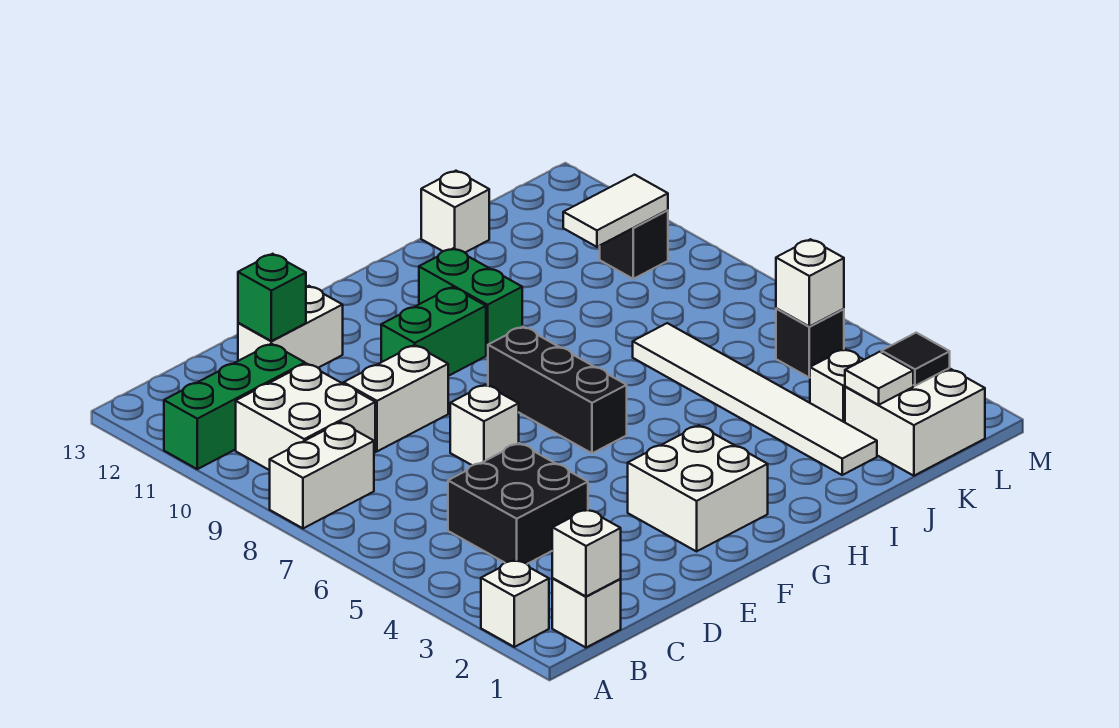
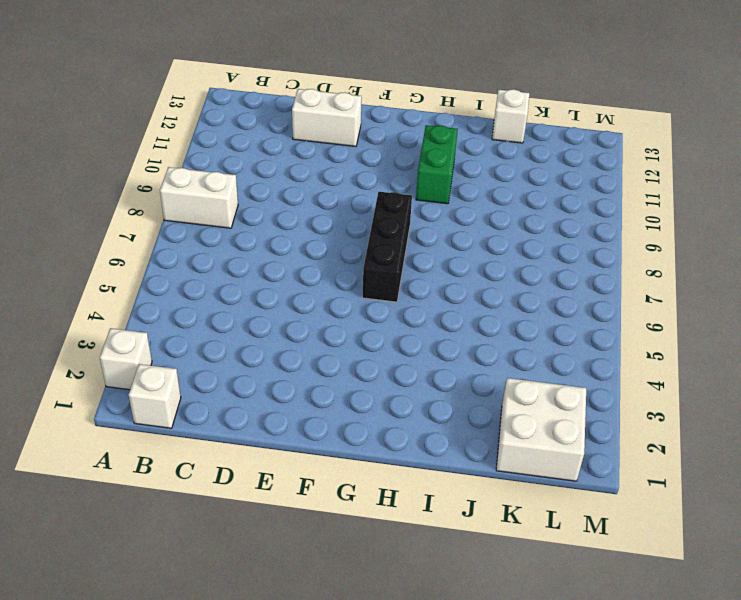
none -> green brick A11:C11 level 1
none -> white brick B9:C10 level 1
none -> black brick C4:D5 level 1

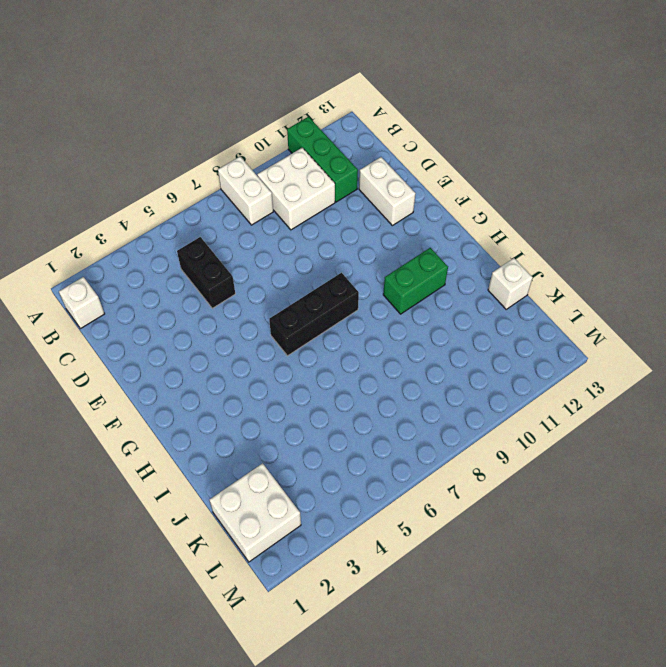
black brick C5:D5 level 1 -> black brick C4:D5 level 1
none -> white brick A2 level 1
none -> white brick D9:E9 level 1
none -> white brick E7 level 1

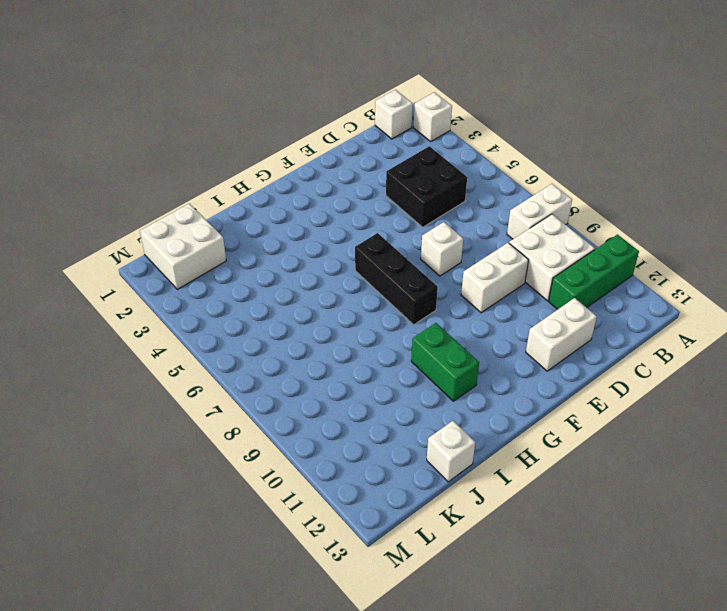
none -> white brick F2:G3 level 1
none -> green brick F10:G10 level 1
none -> white tile J2:J7 level 1

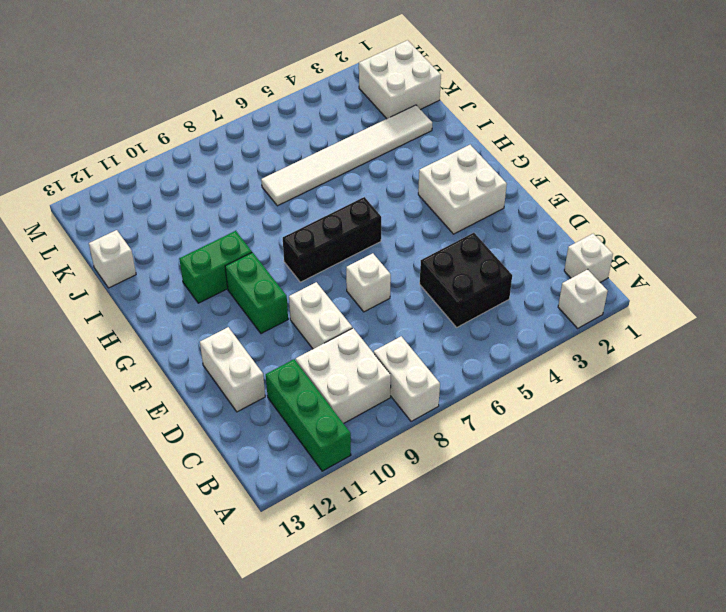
none -> white brick K3 level 1
none -> black brick L5 level 1
none -> black brick L10 level 1

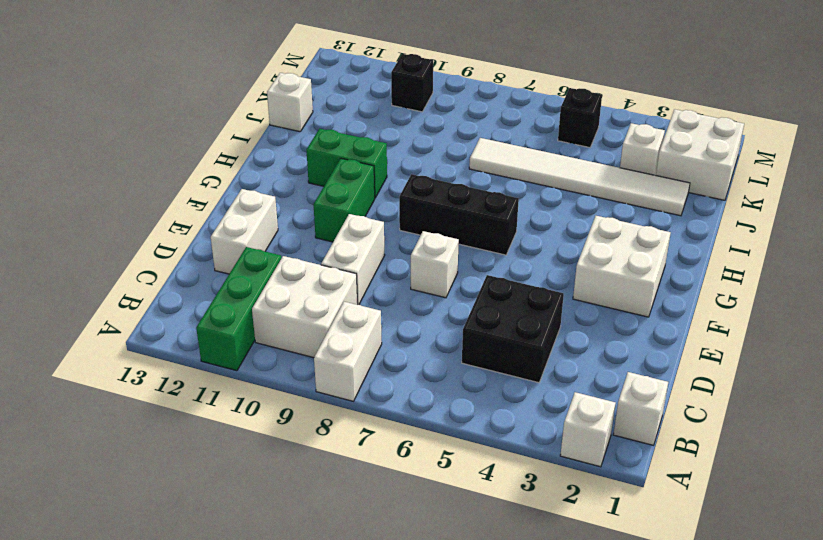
none -> white brick B1 level 2
none -> green brick D12 level 2
none -> white tile K2 level 2

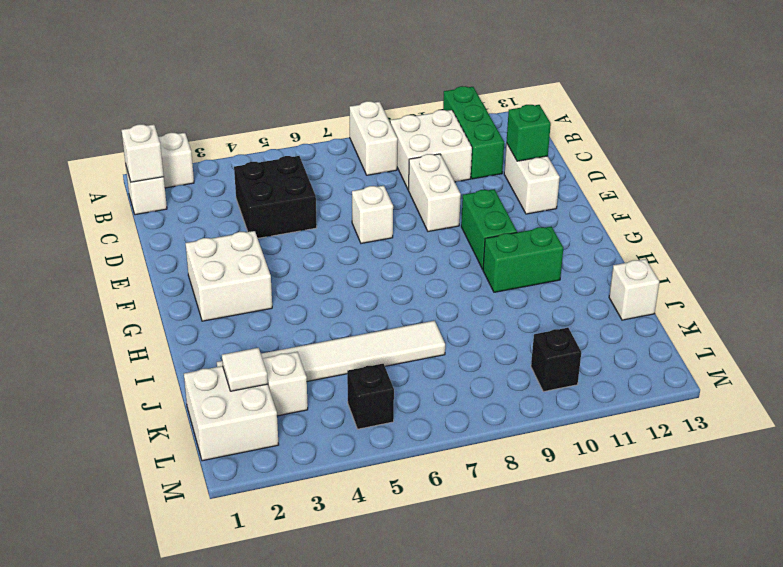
none -> black brick G6:G8 level 1
none -> white tile K10:L10 level 2
none -> black tile L2 level 2

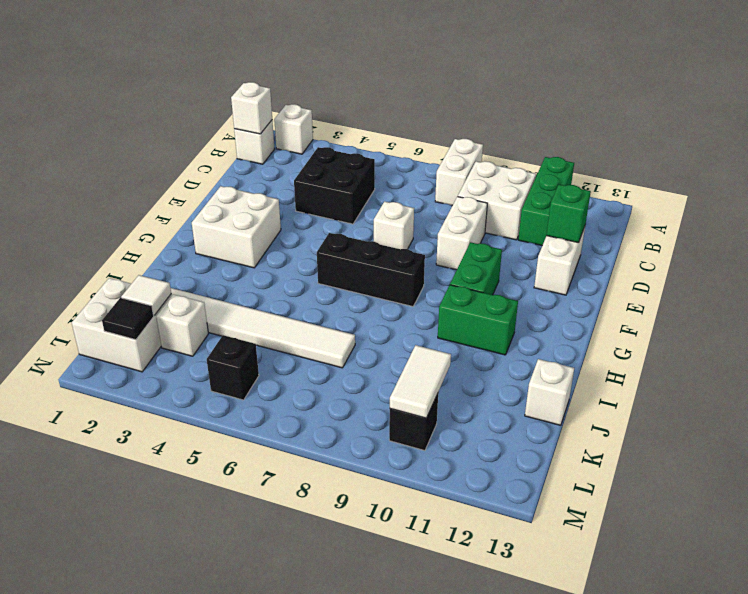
none -> white brick L5 level 2

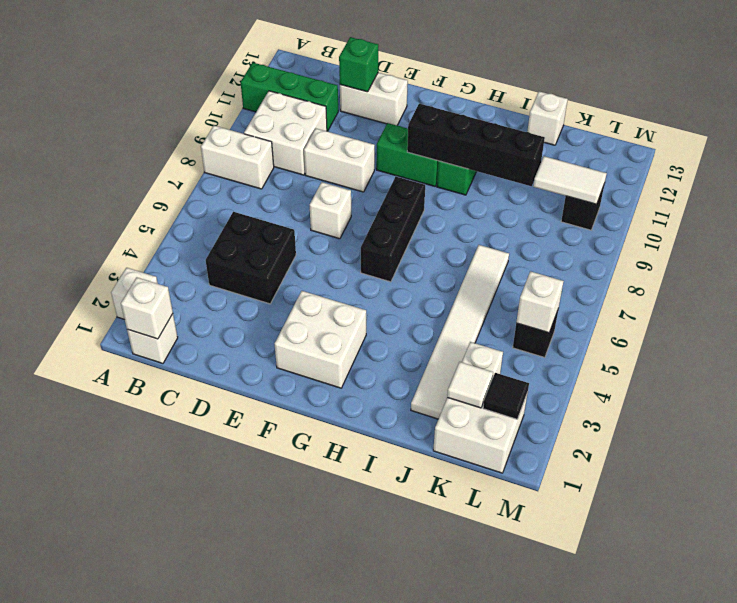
black brick G10:J10 level 2 -> none

